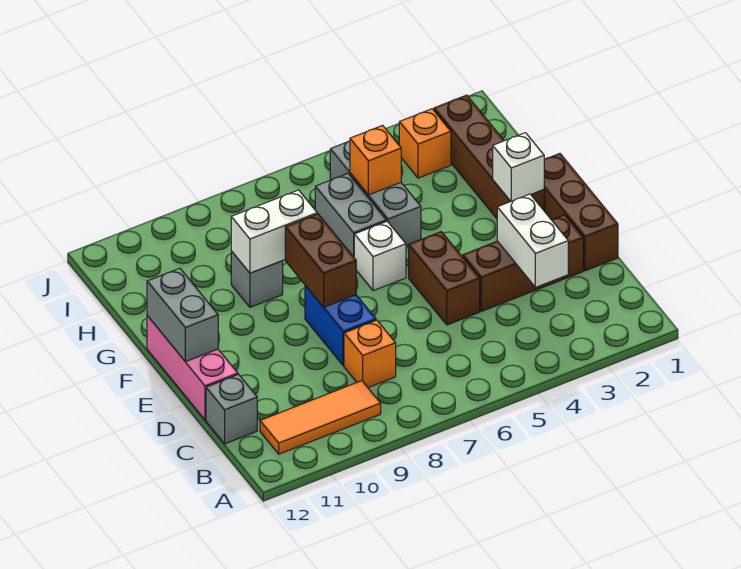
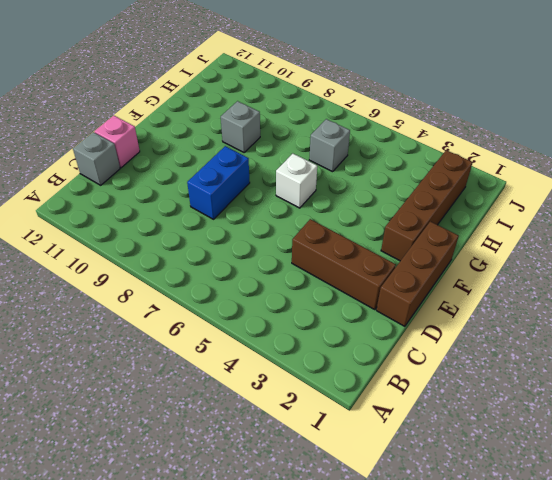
pink brick D12 level 1 -> pink brick D12:F12 level 1
grey brick H6 level 1 -> grey brick G6:H6 level 1
none -> orange tile B9:B11 level 1
none -> orange brick C8 level 1
none -> brown brick D5:E5 level 1

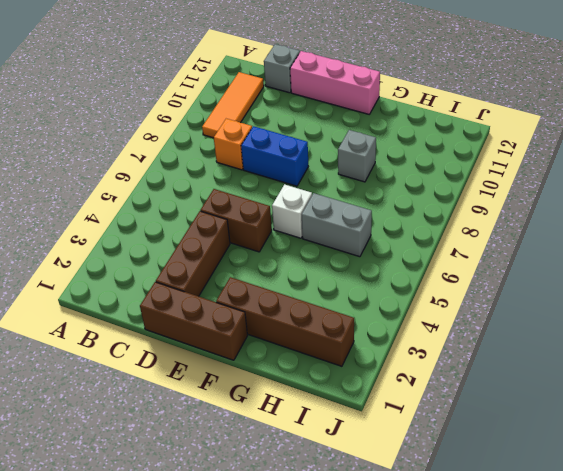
none -> grey brick G5:I5 level 1
none -> orange brick I3 level 1
none -> white brick C3:D3 level 2

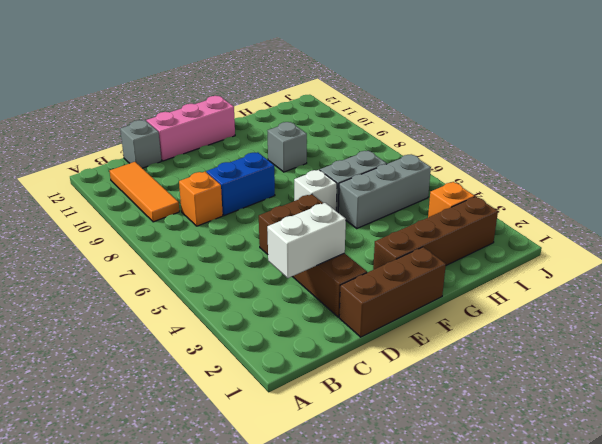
none -> brown brick E8:F8 level 2
none -> grey brick E12:F12 level 2
none -> white brick F2 level 2

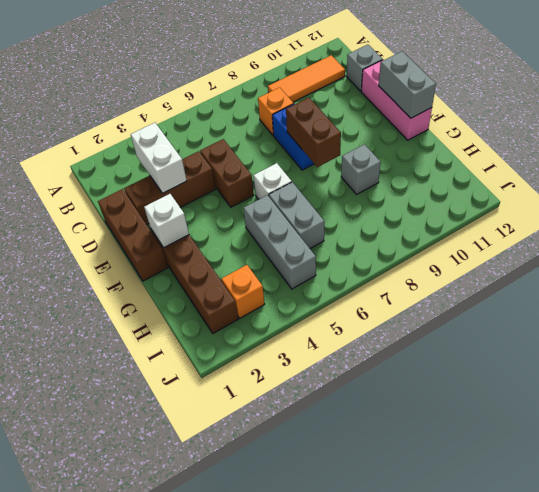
none -> white brick G8:G9 level 2
none -> orange brick H5 level 2

